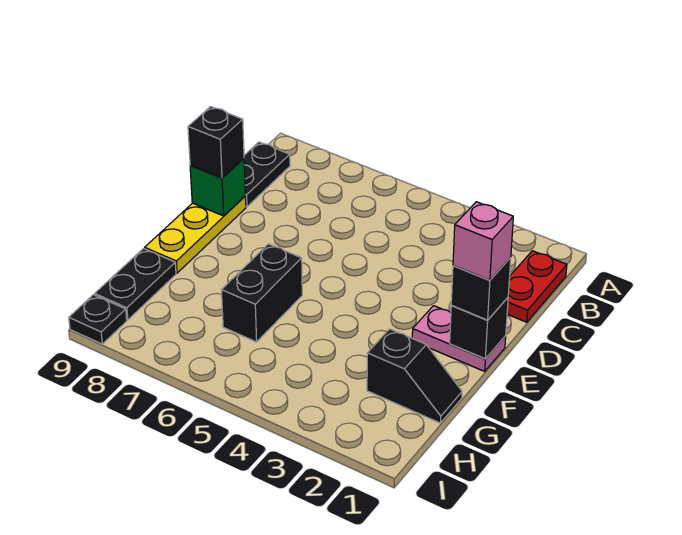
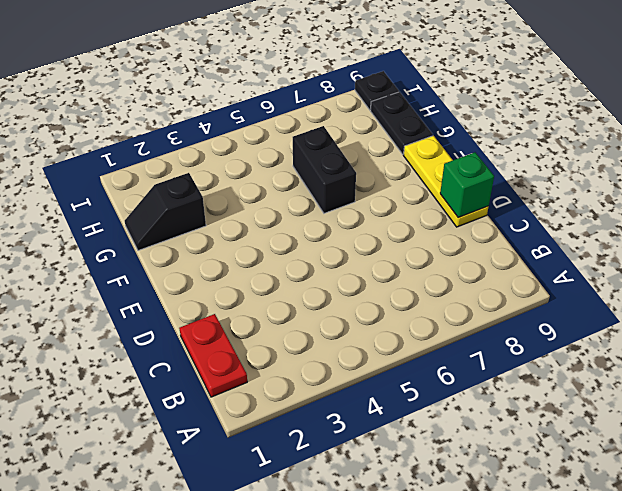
none -> black plate B9:C9 level 1
none -> pink plate E1:E2 level 1
none -> black brick E1 level 2

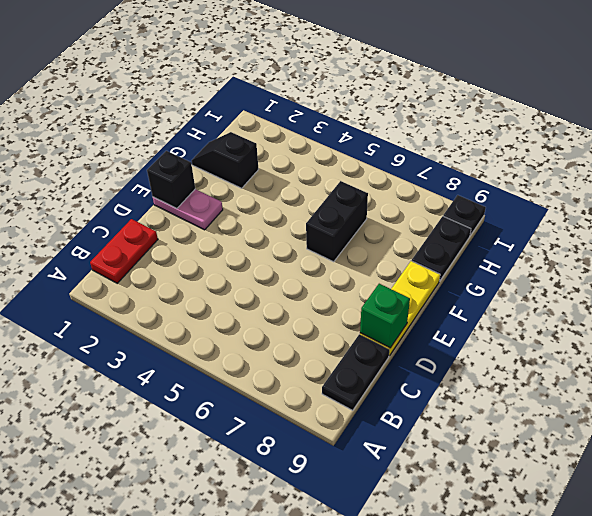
none -> black brick D9 level 3
none -> black brick E1 level 3
none -> pink brick E1 level 4

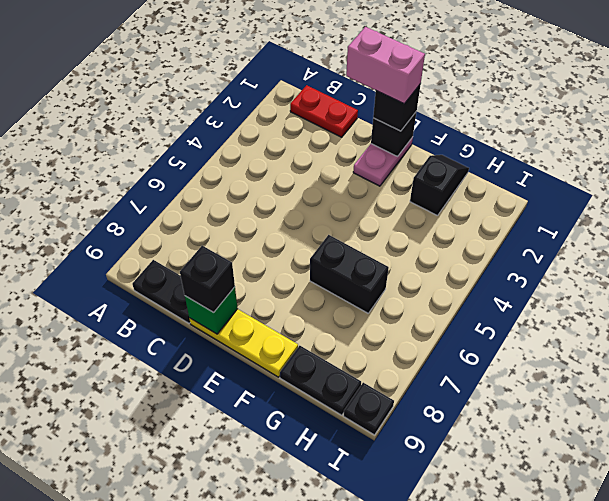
pink brick D1:E1 level 4 -> pink brick E1 level 4

